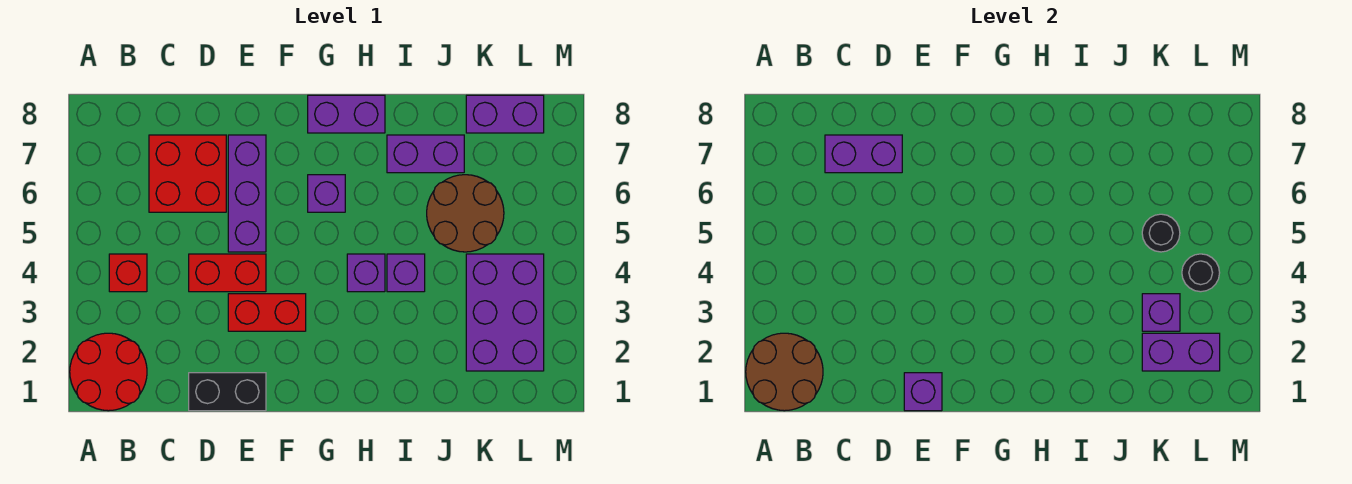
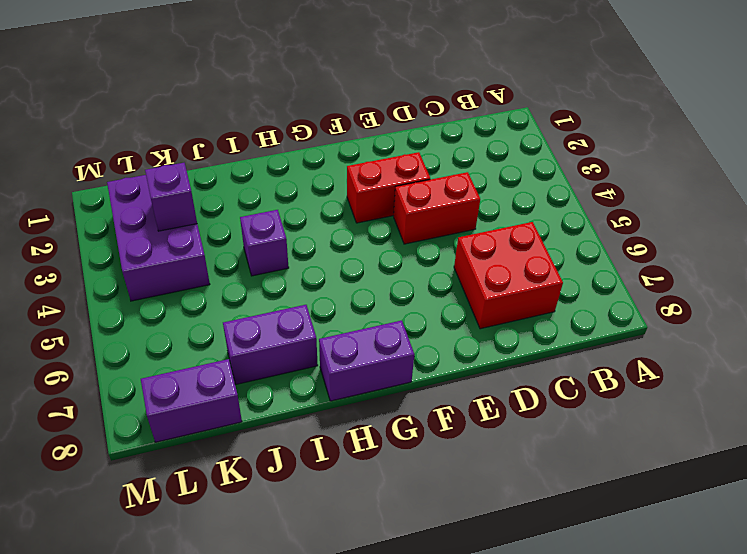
none -> red round brick A1:B2 level 1
none -> red brick B4 level 1
none -> black brick D1:E1 level 1

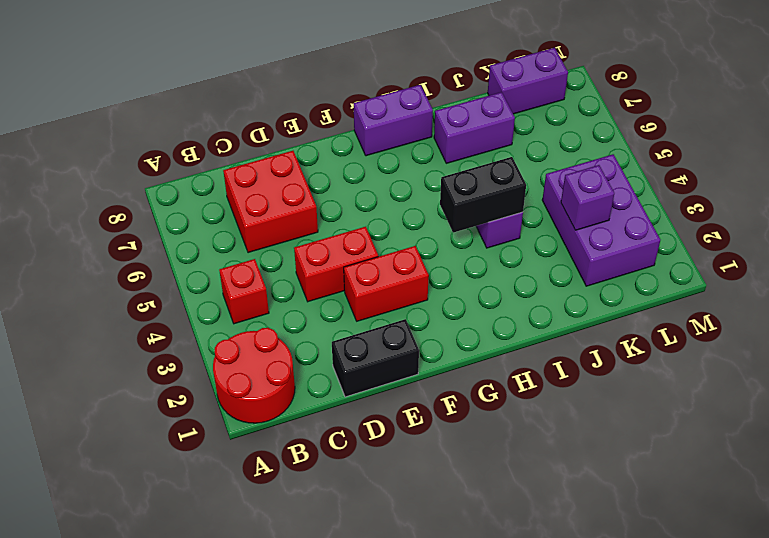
black brick H4:I4 level 2 -> none
none -> purple brick E5:E7 level 1
none -> purple brick G6 level 1
none -> purple brick H4 level 1

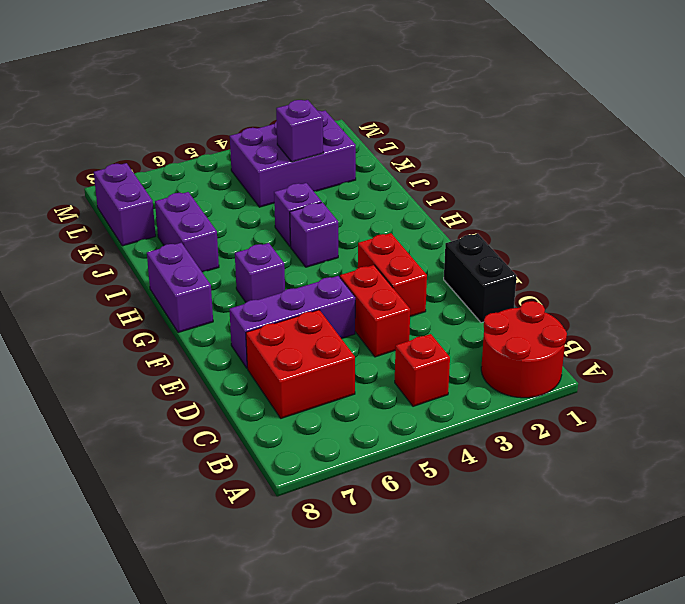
none -> brown round brick J5:K6 level 1
none -> brown round brick A1:B2 level 2
none -> purple brick C7:D7 level 2

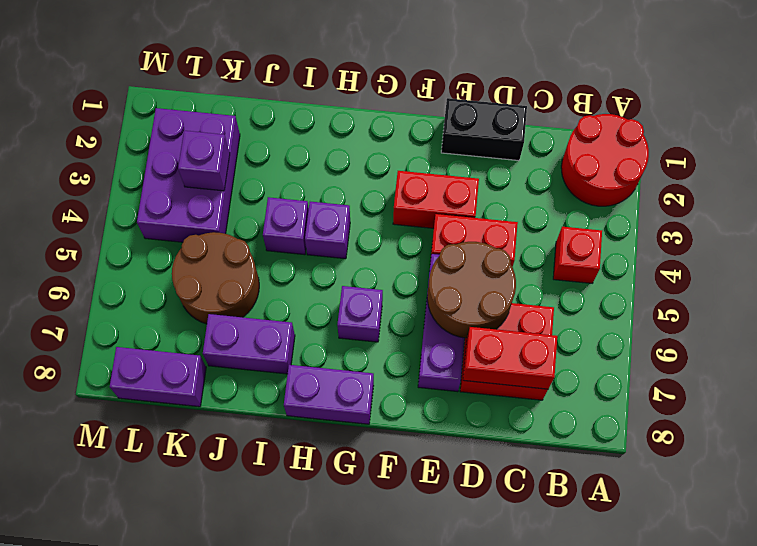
red brick C7:D7 level 2 -> purple brick C7:D7 level 2
brown round brick D5:E6 level 2 -> brown round brick A1:B2 level 2
none -> purple brick E1 level 2
none -> purple brick K2:L2 level 2
none -> black round brick K5 level 2

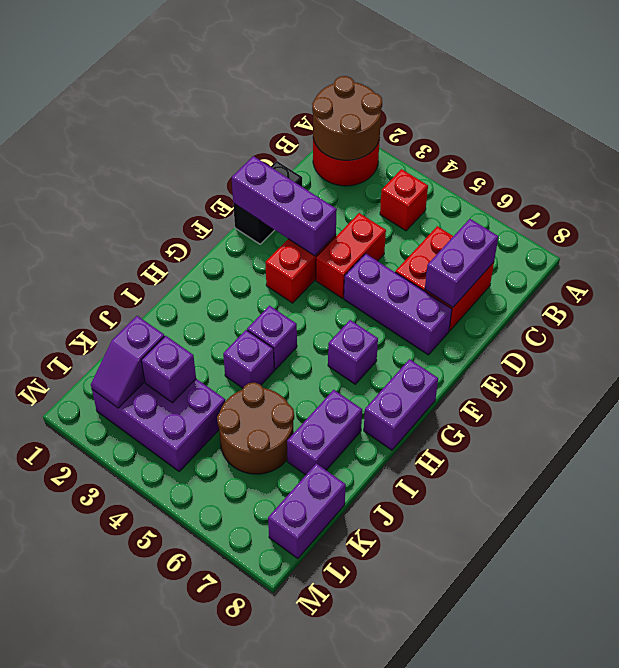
purple brick E1:E3 level 2 -> purple brick E1 level 2
purple slope K2:L2 level 2 top K -> purple brick K2:L2 level 2
none -> black round brick K5 level 2
none -> black round brick L4 level 2

